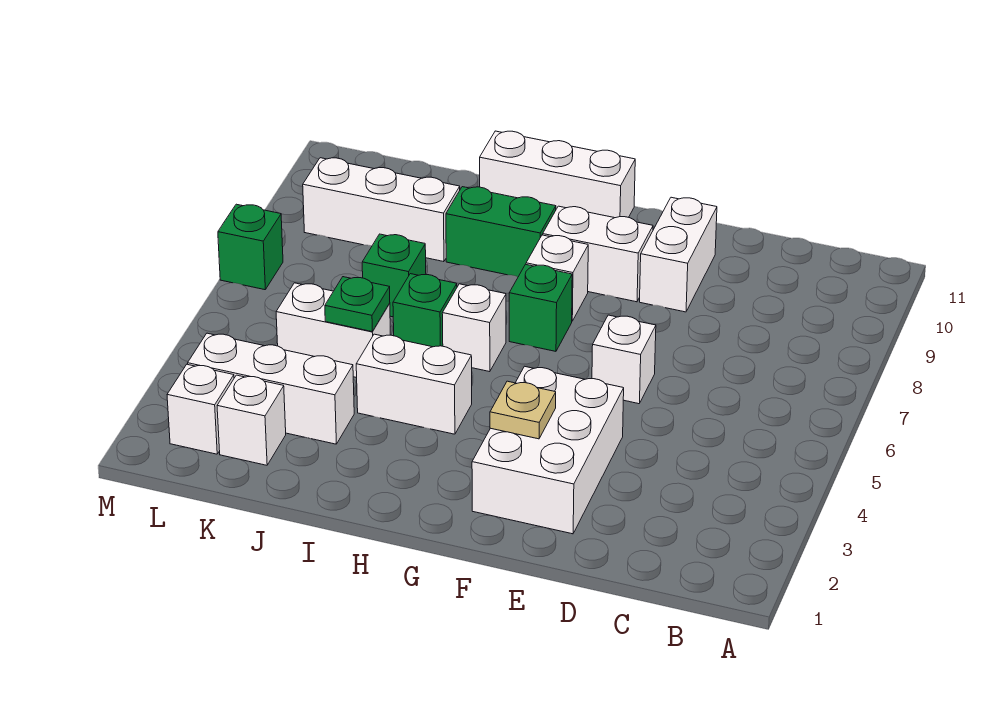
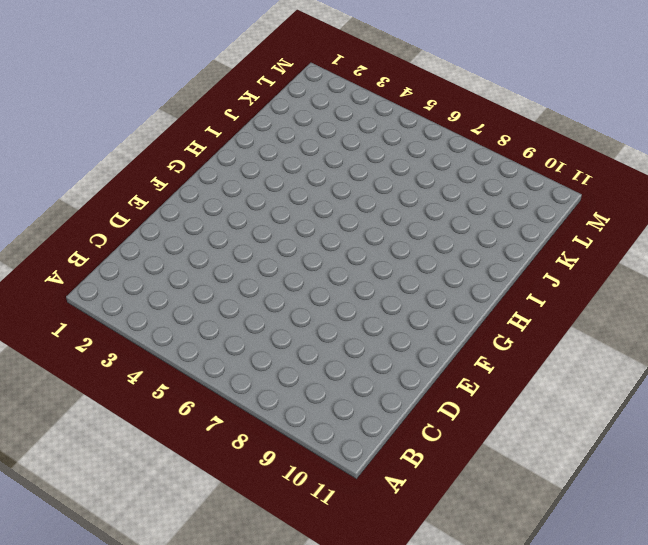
none -> white brick E2:F4 level 1
none -> white brick E6 level 1
none -> white brick E9:E10 level 1

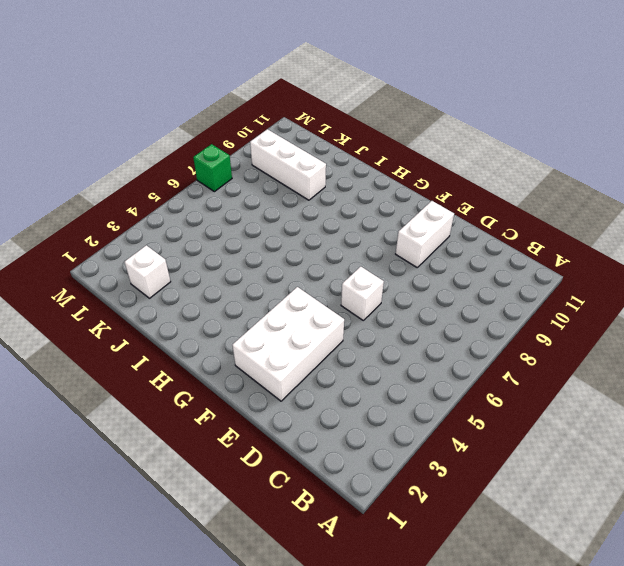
none -> white brick F9:G9 level 1
none -> green brick G7 level 1
none -> white brick G8 level 1

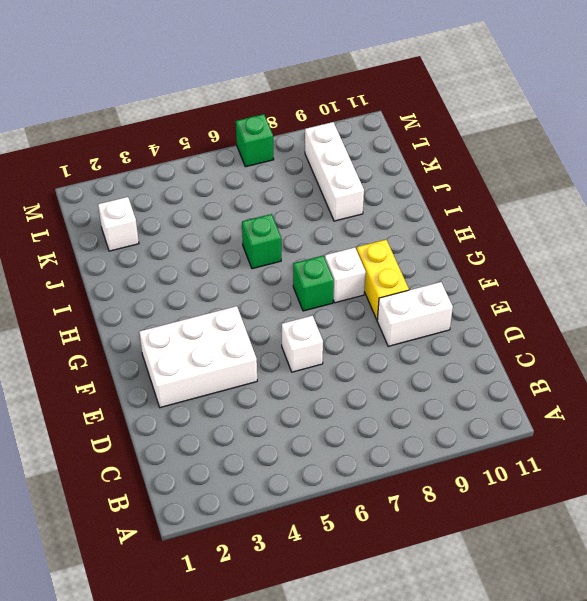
yellow brick F9:G9 level 1 -> white brick F9:G9 level 1
none -> white brick G11:I11 level 1
none -> white brick H4:I4 level 1
none -> white brick H6 level 1

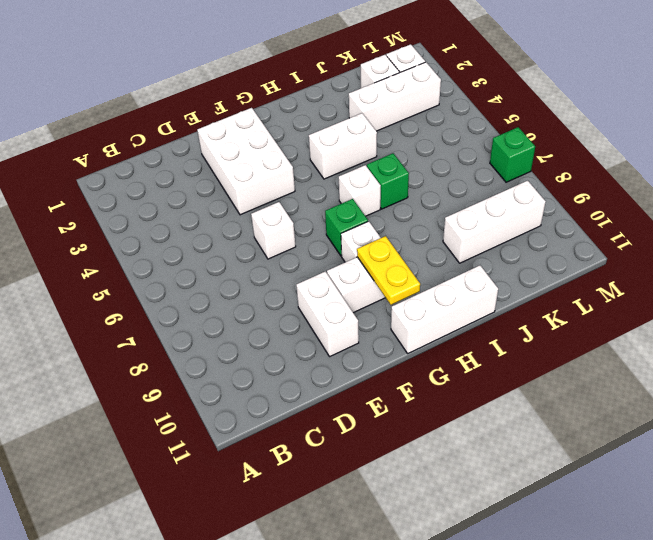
yellow plate G9:G10 level 2 -> none
none -> green brick H9:I9 level 1
none -> white brick J5:K5 level 1
none -> green brick J7 level 1

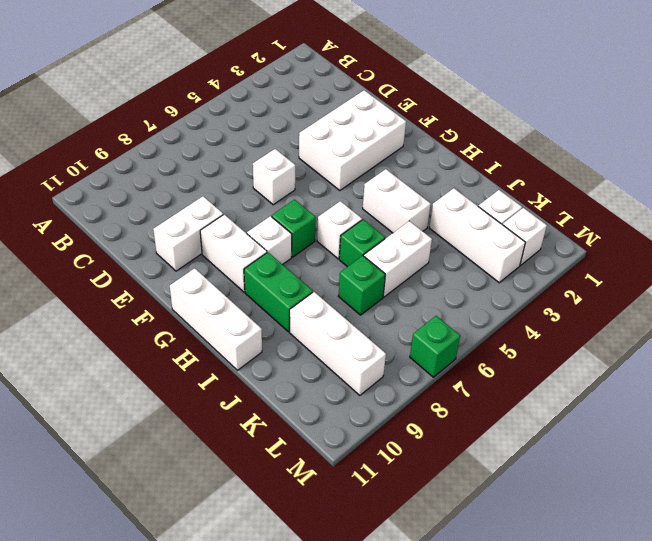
white brick J5:J6 level 1 -> white brick J5:K5 level 1
none -> tan plate F3 level 2
none -> green plate J5 level 2

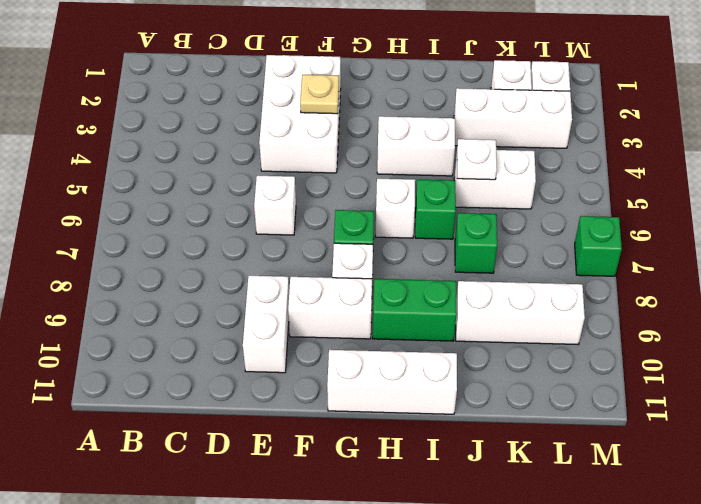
white plate J5 level 2 -> green plate J5 level 2

